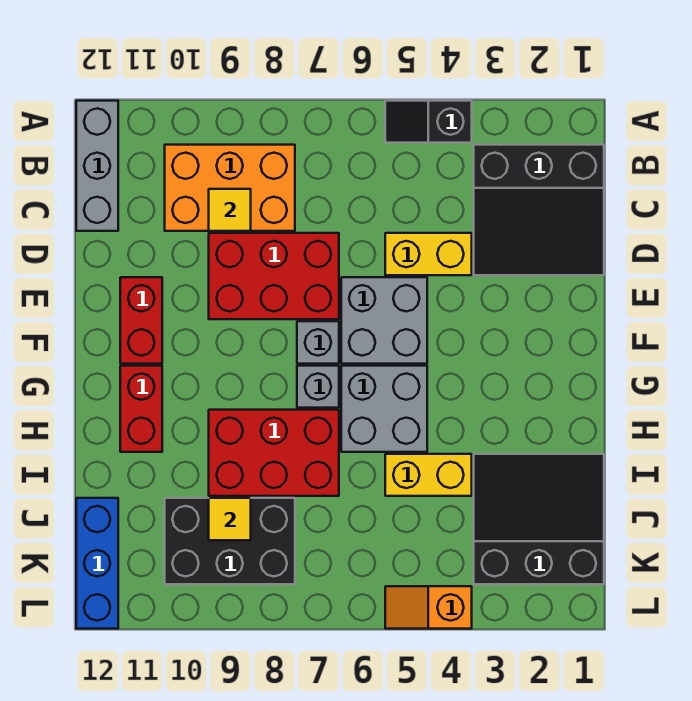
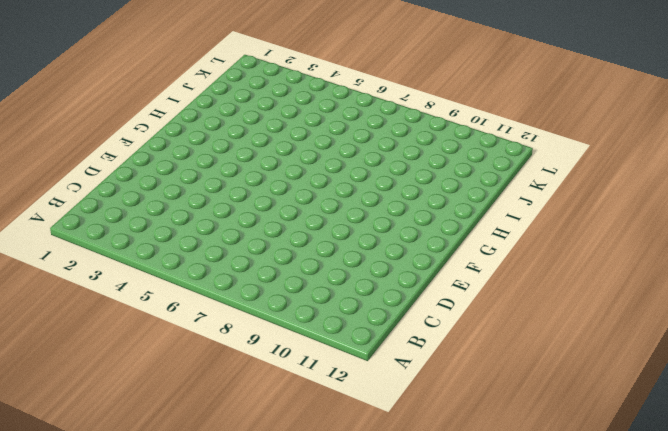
none -> black slope A4:A5 level 1 top 4
none -> grey brick A12:C12 level 1
none -> black slope B1:D3 level 1 top B

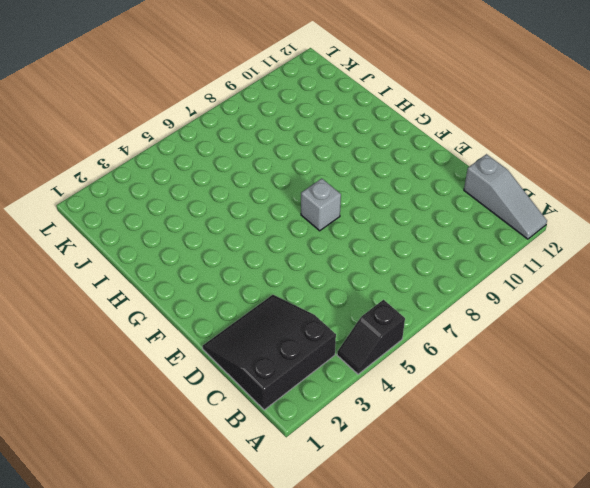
black slope A4:A5 level 1 top 5 -> black slope A4:A5 level 1 top 4
grey slope A12:C12 level 1 top C -> grey brick A12:C12 level 1
none -> orange brick B8:C10 level 1
none -> yellow brick D4:D5 level 1
none -> red brick D7:E9 level 1

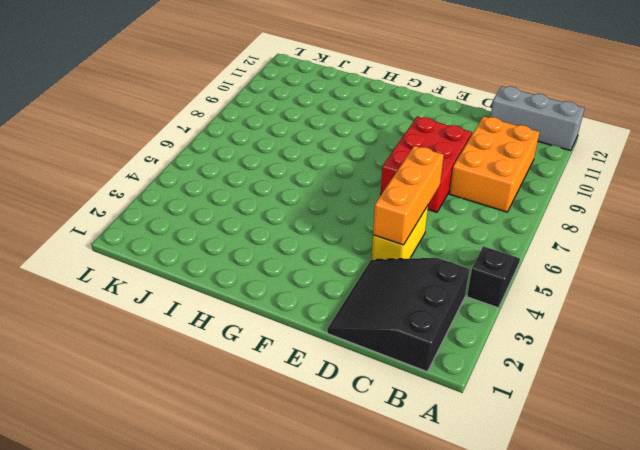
orange brick D4:D6 level 2 -> none
none -> grey brick E5:F6 level 1
none -> red brick E11:F11 level 1
none -> grey brick F7 level 1

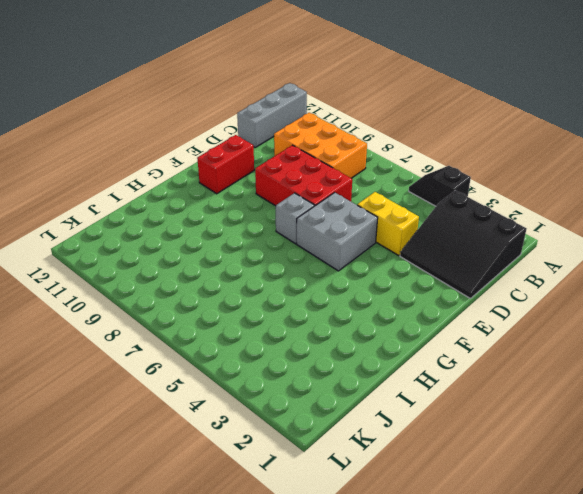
none -> grey brick G5:H6 level 1
none -> grey brick G7 level 1
none -> red brick G11:H11 level 1

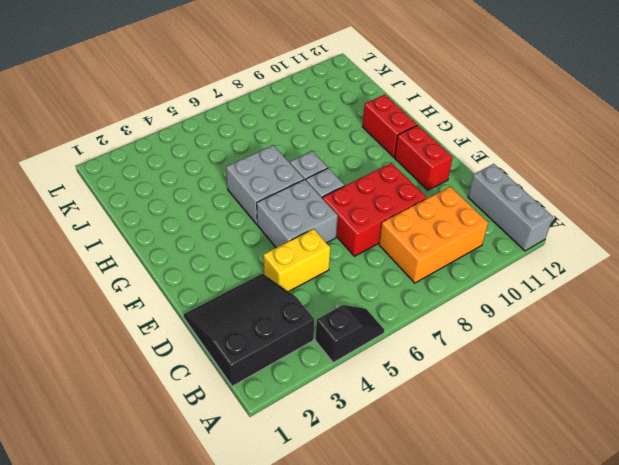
none -> red brick H7:I9 level 1
none -> black slope I1:K3 level 1 top K
none -> yellow brick I4:I5 level 1

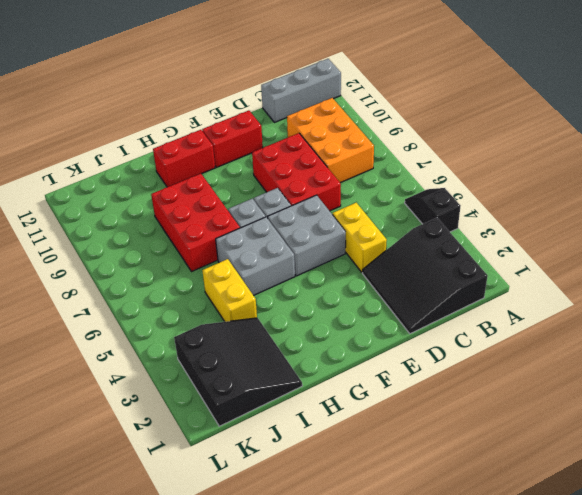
none -> black brick J8:K10 level 1
none -> blue brick J12:L12 level 1
none -> orange slope L4:L5 level 1 top 4

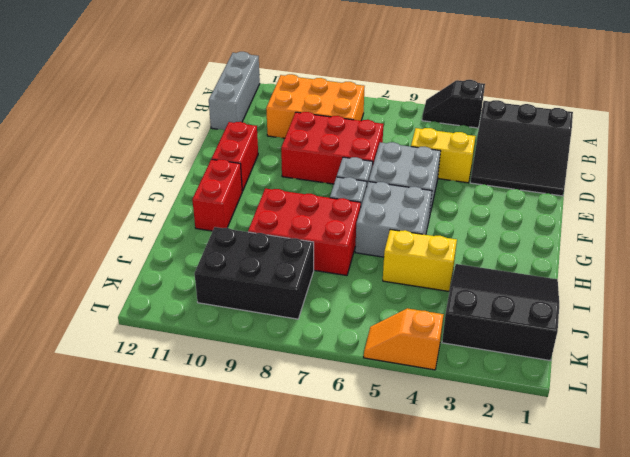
none -> blue brick J12:L12 level 1
none -> yellow tile C9 level 2
none -> yellow tile J9 level 2

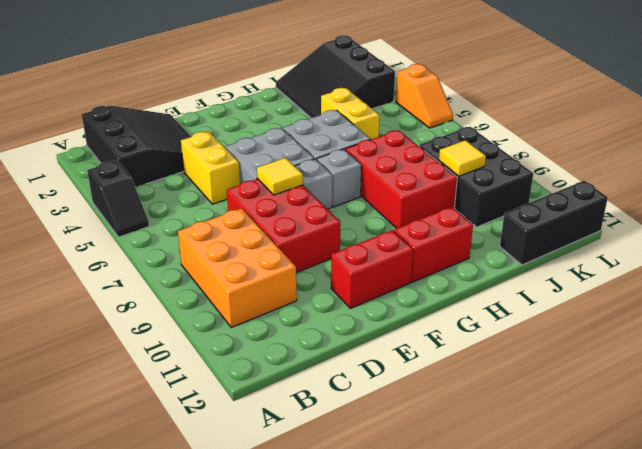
yellow tile E7 level 2 -> yellow tile C9 level 2
black brick J12:L12 level 1 -> blue brick J12:L12 level 1
none -> grey brick A12:C12 level 1

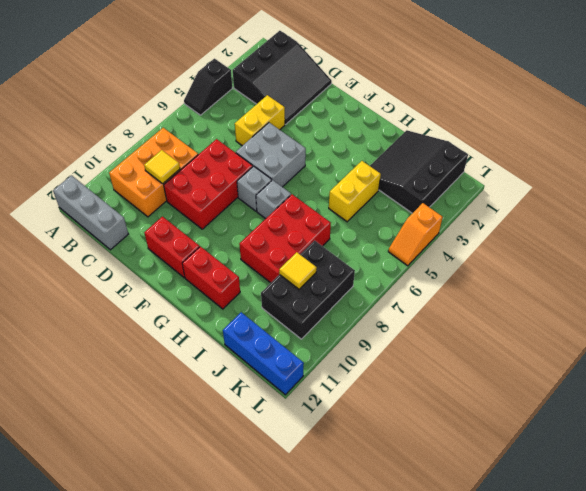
none -> grey brick G5:H6 level 1

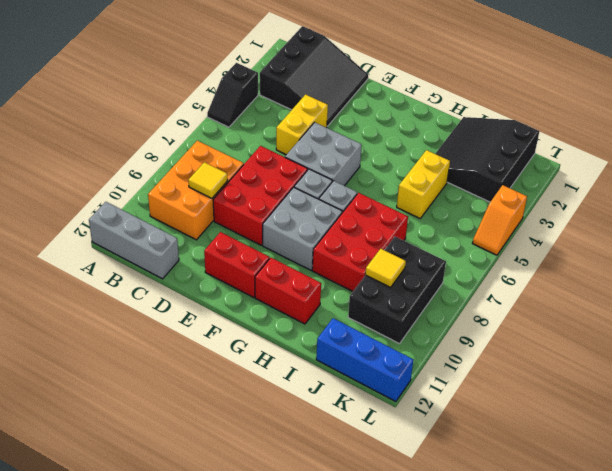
grey brick F8:G9 level 1 -> grey brick G5:H6 level 1

